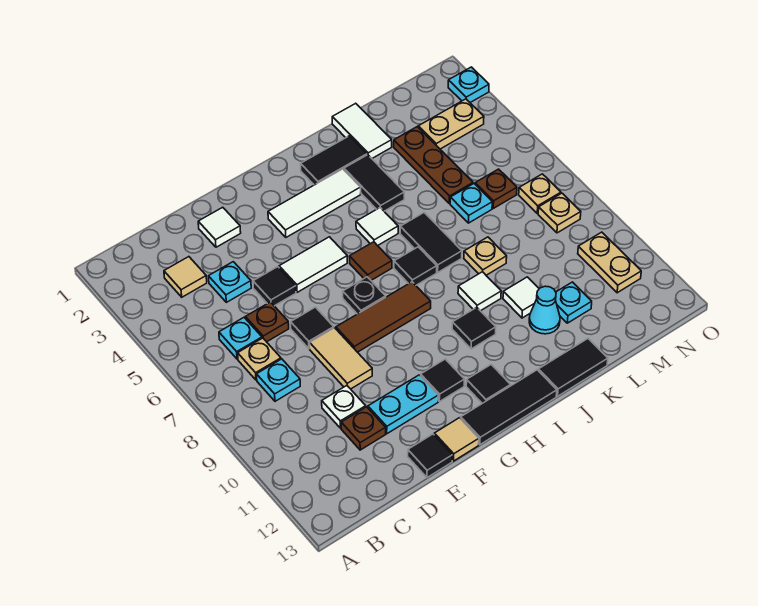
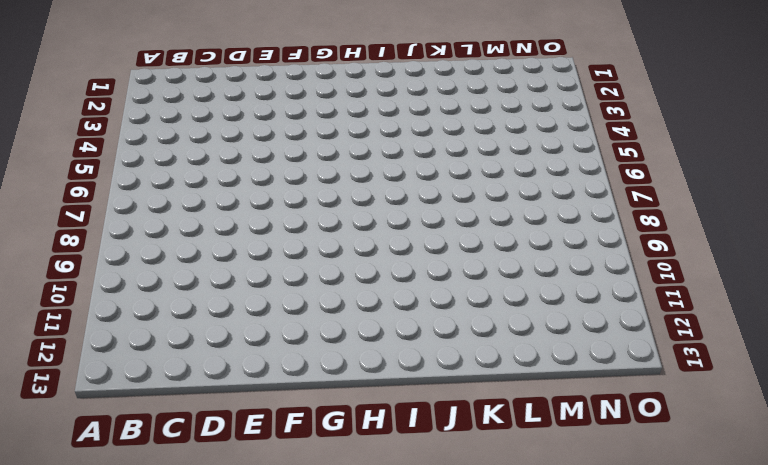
none -> tan tile C3 level 1
none -> cyan plate C6 level 1
none -> tan plate C7 level 1
none -> cyan plate C8 level 1

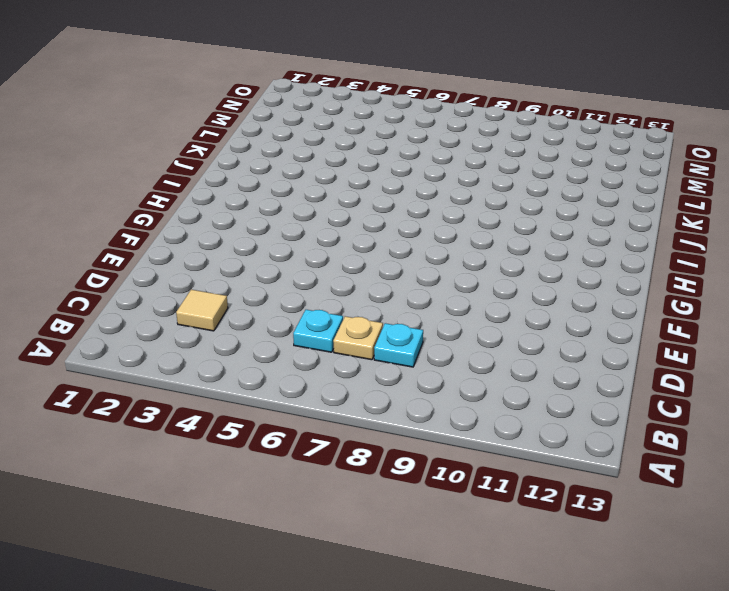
none -> cyan plate D4 level 1
none -> brown plate D6 level 1
none -> white plate D10 level 1
none -> brown plate D11 level 1

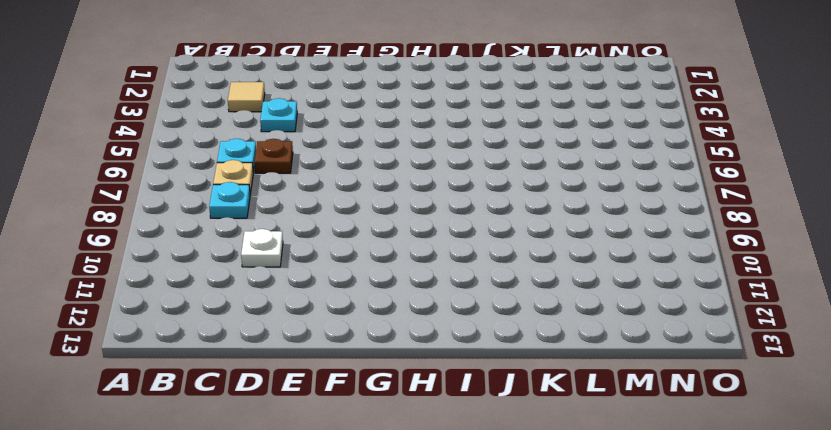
none -> brown plate D11 level 1
none -> white tile E2 level 1
none -> black tile E5 level 1
none -> black tile E7 level 1

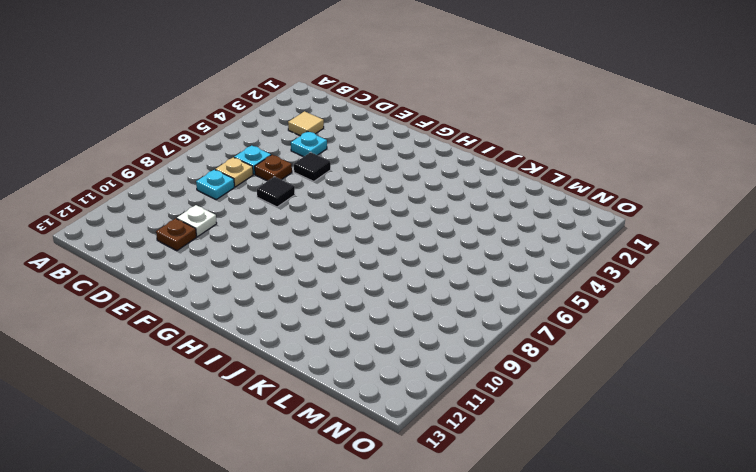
none -> white tile E2 level 1
none -> tan tile E8:E9 level 1
none -> cyan plate E11:F11 level 1
none -> black tile E13 level 1

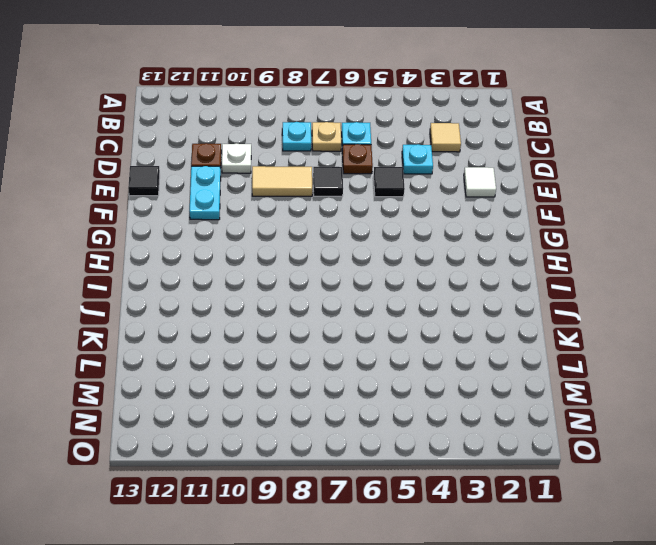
none -> white tile F5:G5 level 1
none -> brown tile F8:H8 level 1
none -> tan tile F13 level 1
none -> white tile G3:I3 level 1

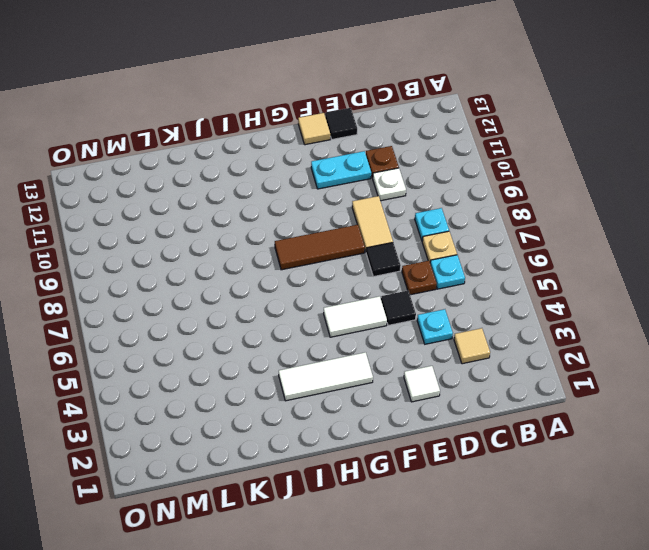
none -> black plate G7 level 1
none -> black tile G11 level 1
none -> black tile G13:I13 level 1
none -> brown tile H6 level 1

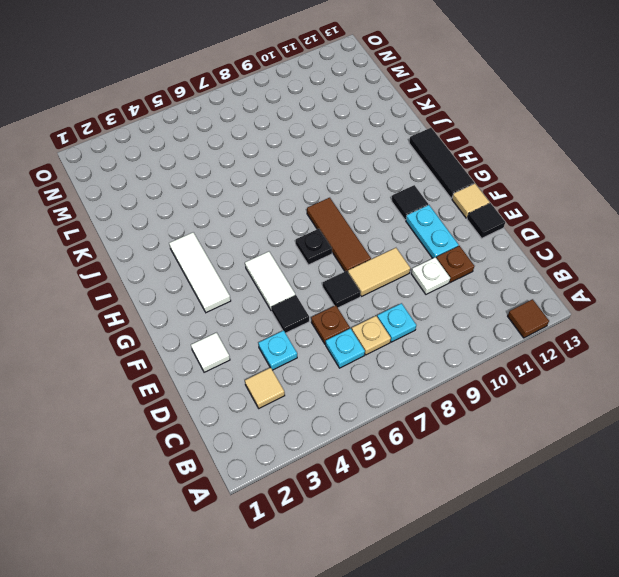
brown tile A12 level 1 -> brown tile H6 level 1
none -> black tile H12 level 1
none -> black tile I2:J2 level 1
none -> white tile I5 level 1
none -> black tile I7 level 1

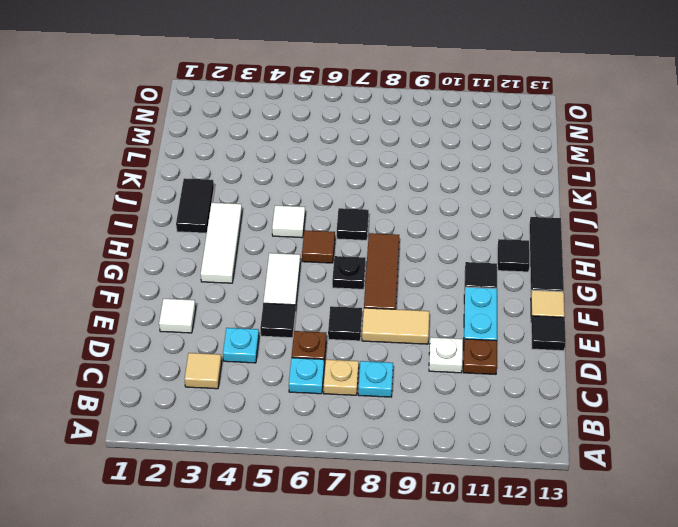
none -> black tile I10 level 1
none -> black tile J3:J4 level 1
none -> black tile J6:J7 level 1
none -> white tile J9 level 1

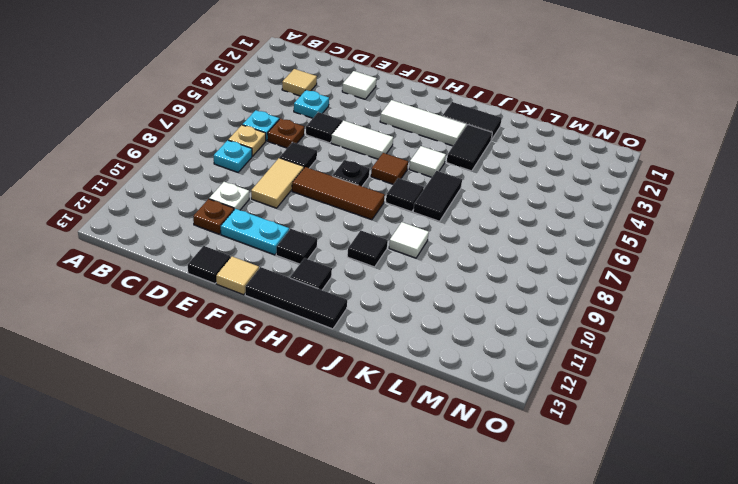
none -> black tile J13:K13 level 1
none -> white tile K1:K2 level 1
none -> tan plate K8 level 1
none -> white tile K10 level 1

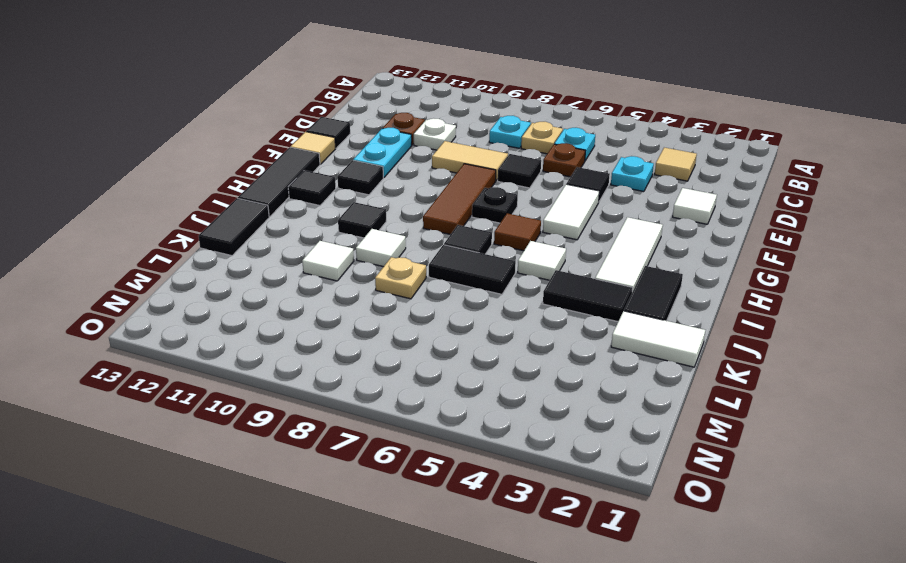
none -> cyan cone K11 level 1
none -> brown plate L3:L5 level 1
none -> cyan plate L6 level 1
none -> cyan plate L11 level 1

